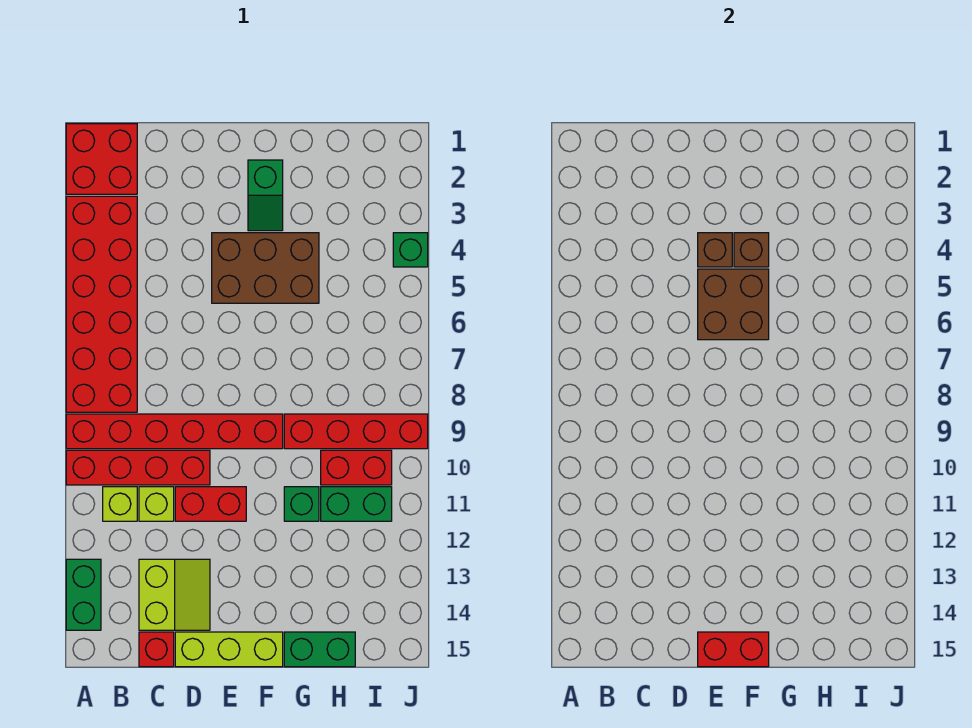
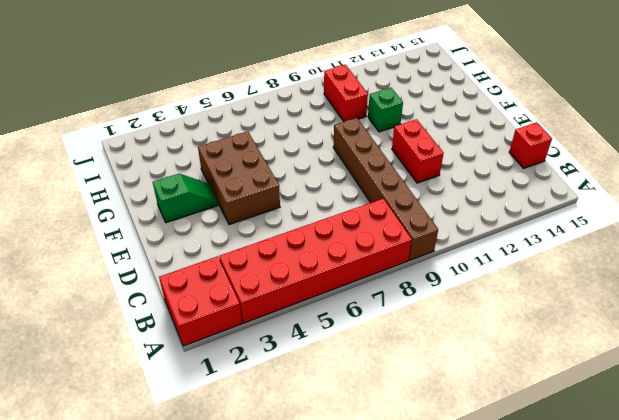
brown brick A9:F9 level 1 -> red brick A9:F9 level 1
none -> red brick A10:D10 level 1
none -> green brick A13:A14 level 1
none -> lime brick B11 level 1

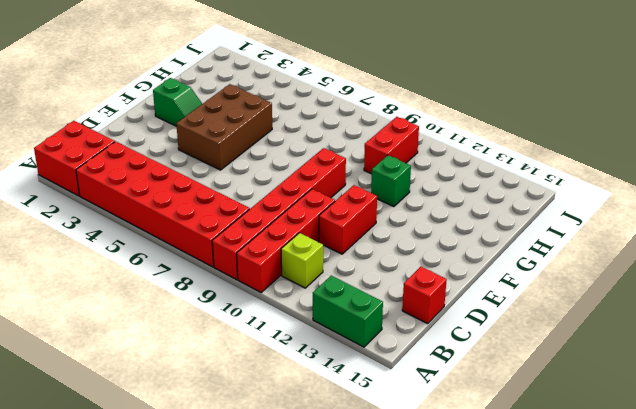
none -> lime brick C11 level 1
none -> lime slope C13:D14 level 1 top C
none -> lime brick D15:F15 level 1

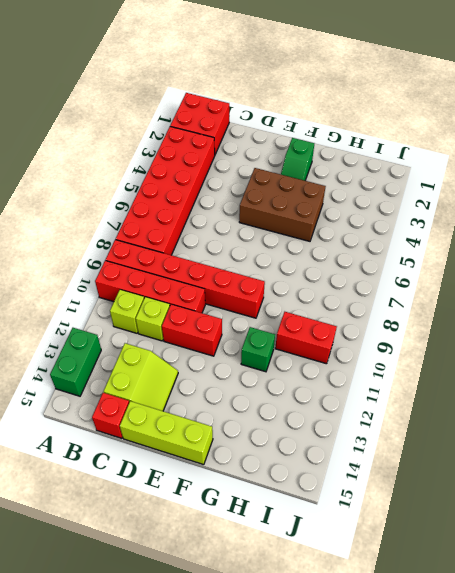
none -> red brick G9:J9 level 1
none -> green brick G15:H15 level 1
none -> green brick H11:I11 level 1

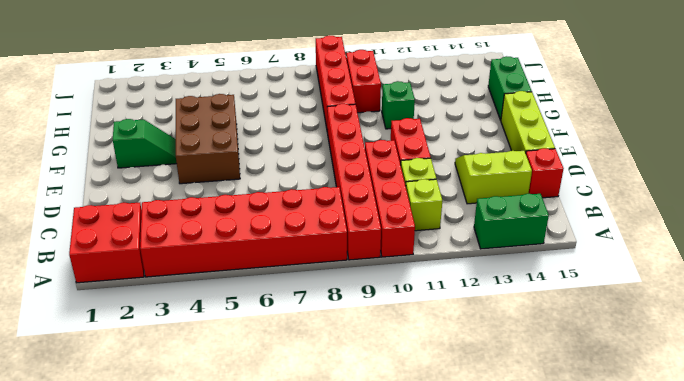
none -> green brick H11:I11 level 1
none -> green brick J4 level 1
none -> brown brick E4 level 2

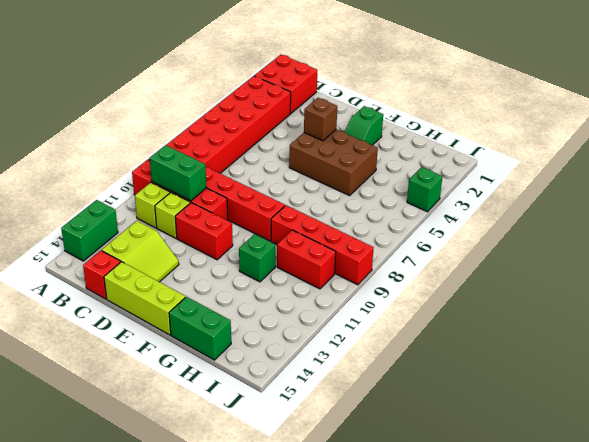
green brick B10:C10 level 2 -> green brick H11:I11 level 1
none -> brown brick E5:F6 level 2
none -> red brick E15:F15 level 2
none -> brown brick F4 level 2

